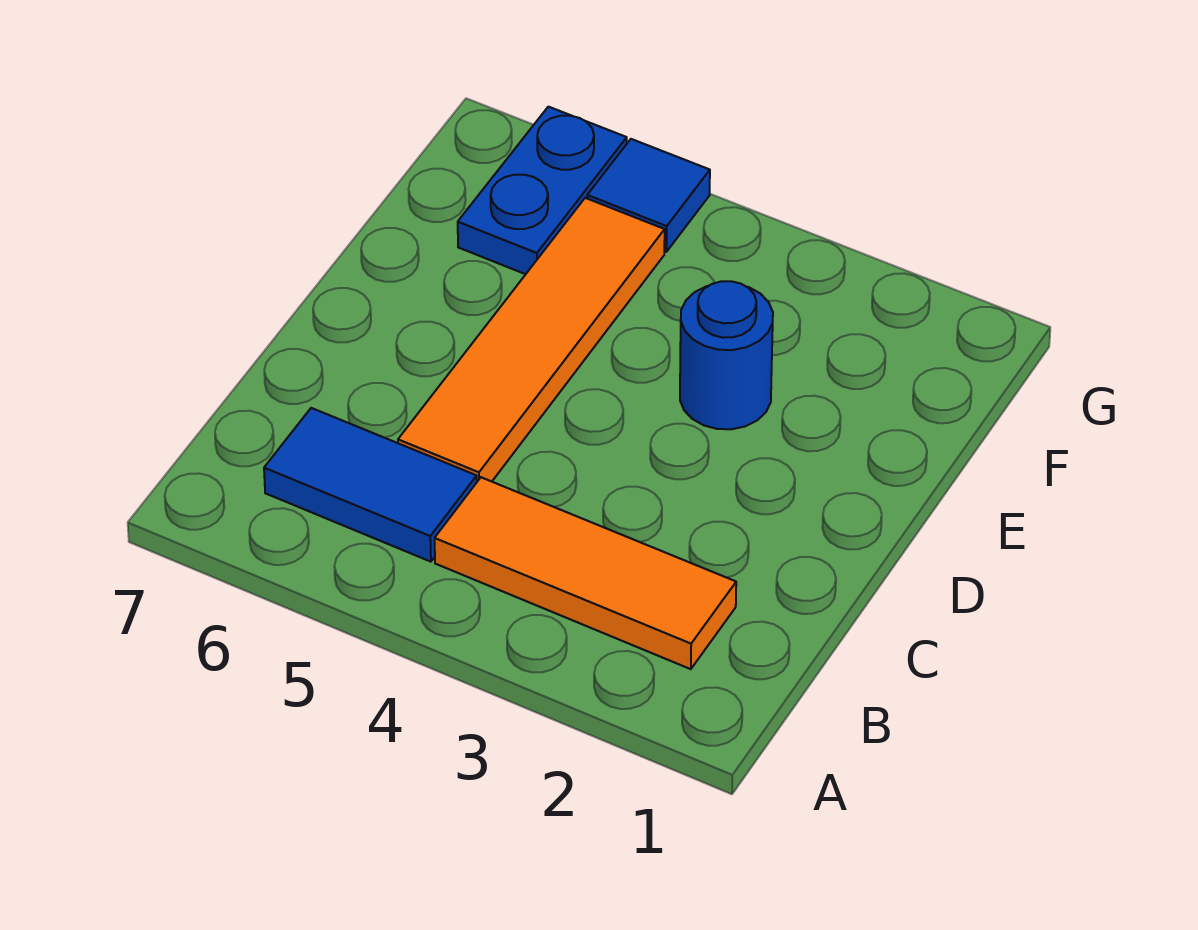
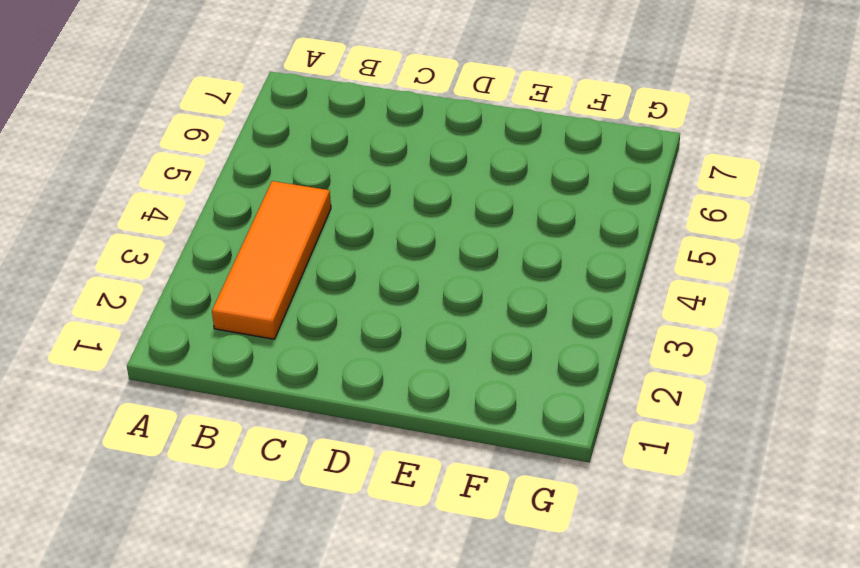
none -> blue tile B5:B6 level 1
none -> orange tile C5:F5 level 1

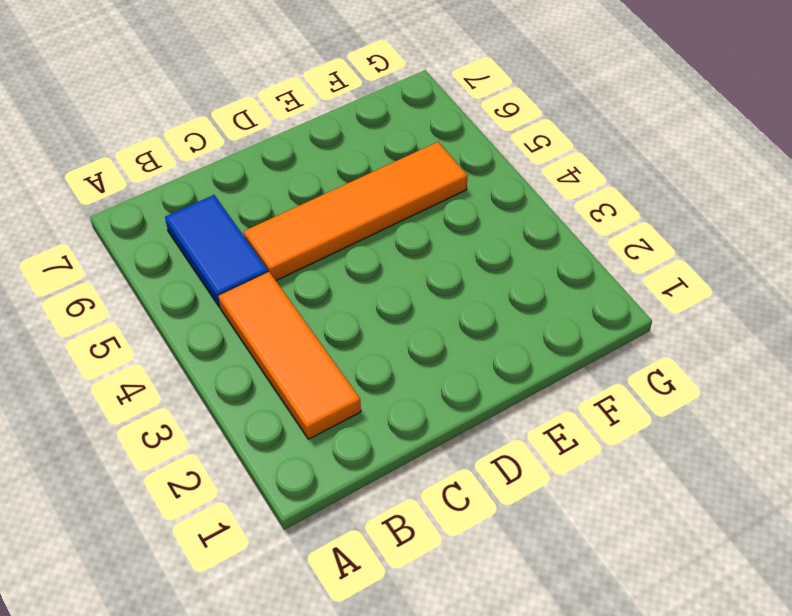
none -> blue round brick E3 level 1
none -> blue plate F6:G6 level 1

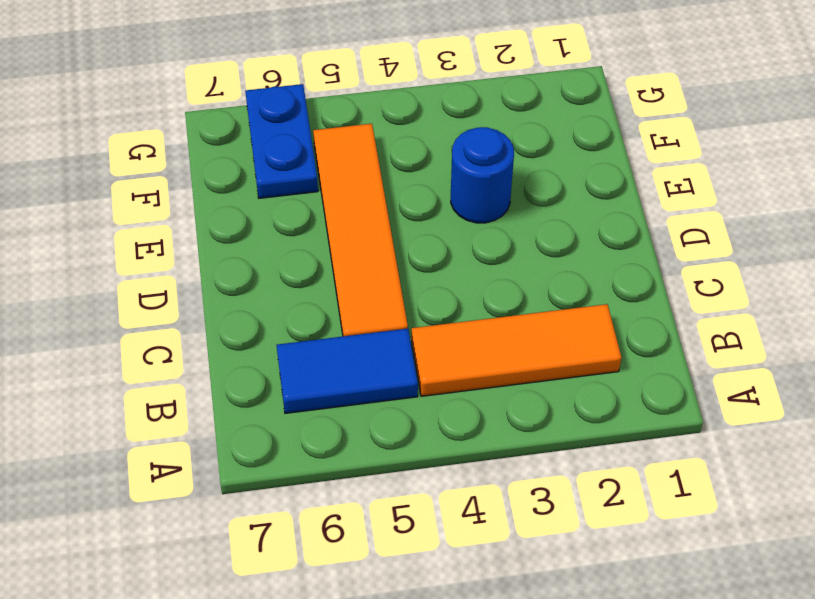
none -> blue tile G5 level 1

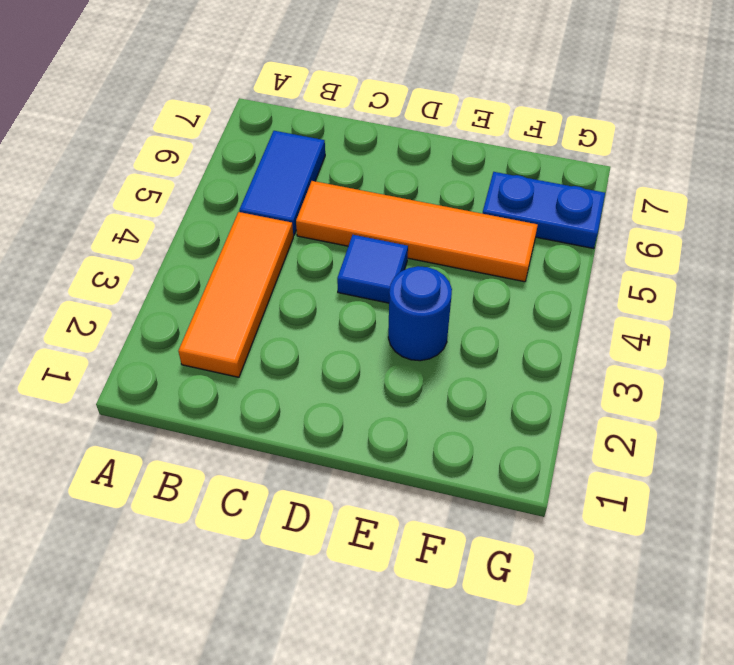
blue tile D4 level 1 -> blue tile G5 level 1

